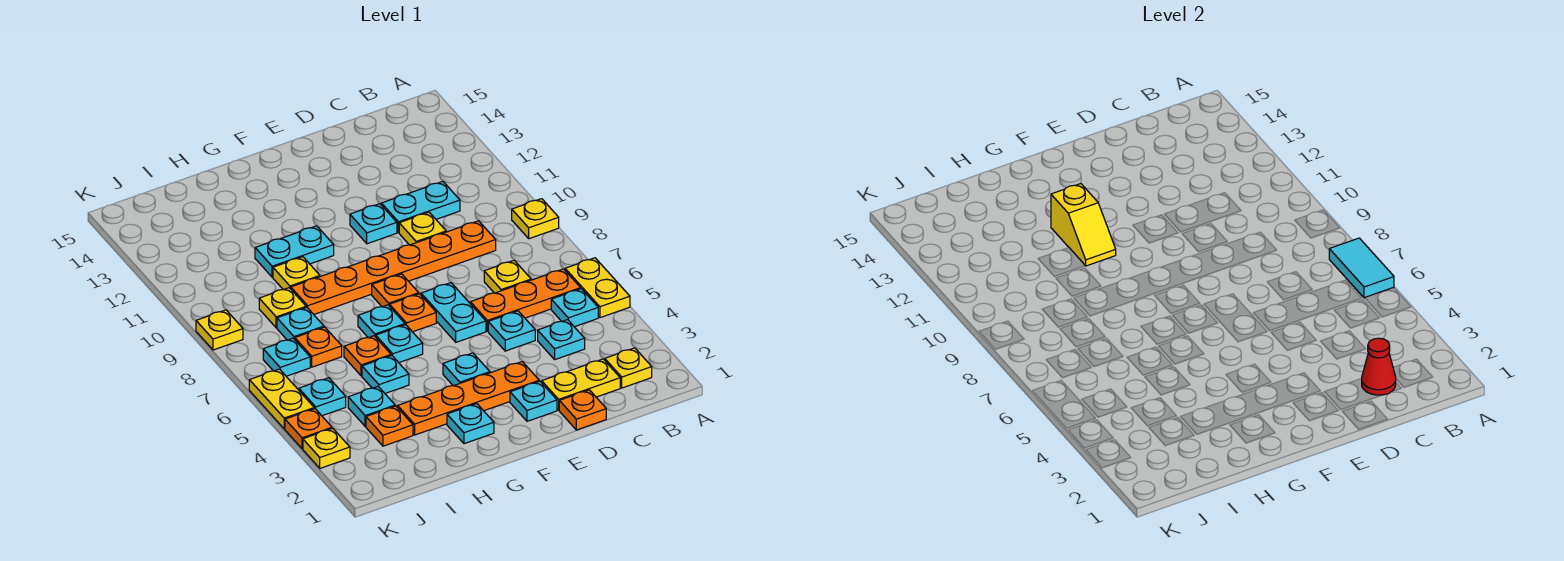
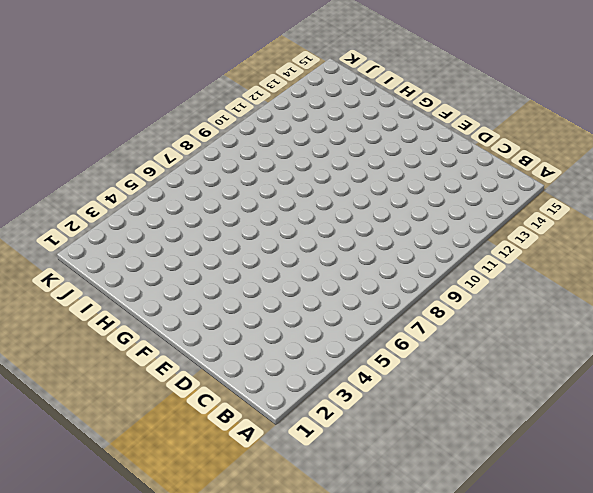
none -> yellow plate A5:A6 level 1
none -> yellow plate A9 level 1
none -> yellow plate B2 level 1
none -> cyan plate B5 level 1

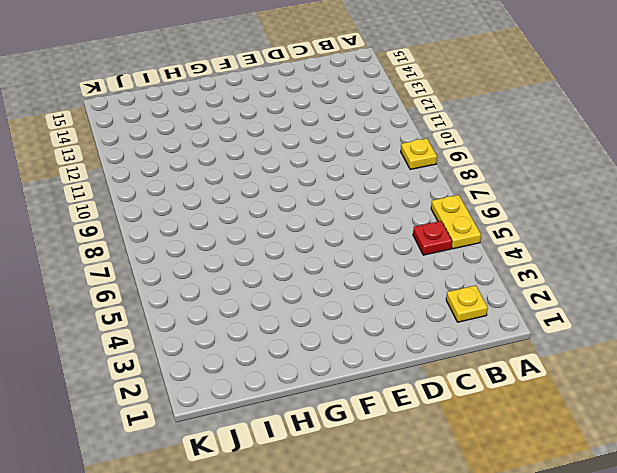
red plate B5 level 1 -> cyan plate B5 level 1
none -> orange plate B6:D6 level 1
none -> yellow plate C2:D2 level 1
none -> cyan plate C4 level 1
none -> yellow plate C7 level 1

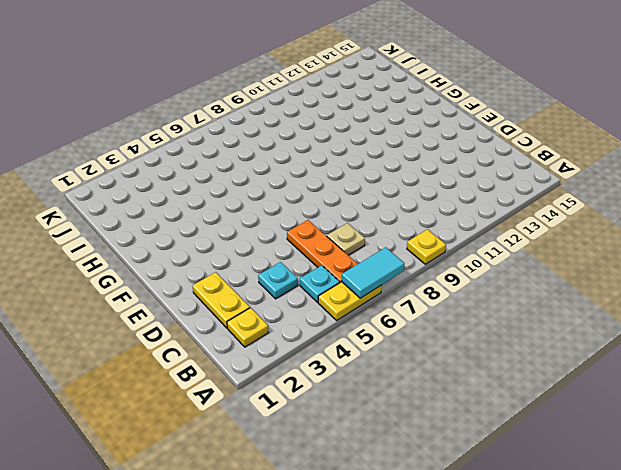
tan plate C7 level 1 -> yellow plate C7 level 1
none -> orange plate C9:H9 level 1
none -> cyan plate C11:D11 level 1
none -> orange plate D1 level 1
none -> cyan plate D5 level 1

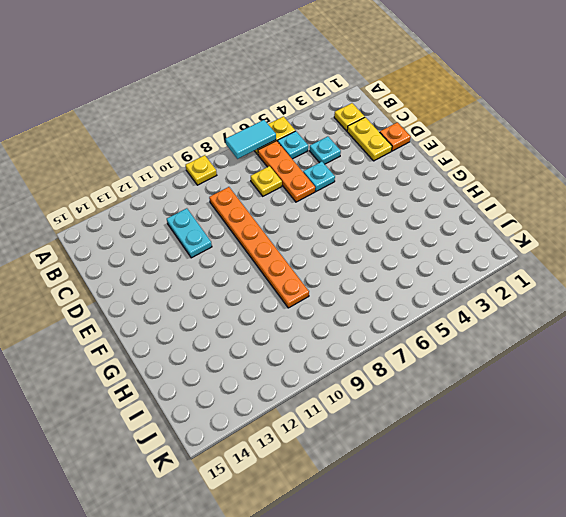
none -> yellow plate D10 level 1
none -> cyan plate E2 level 1
none -> orange plate E3:H3 level 1
none -> cyan plate E6:E7 level 1

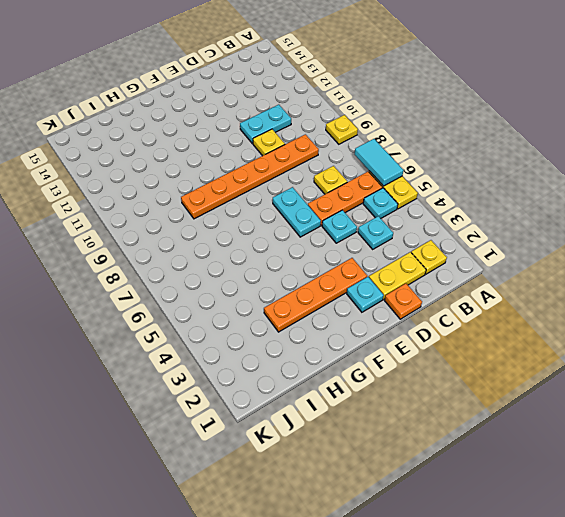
none -> cyan plate E11 level 1
none -> cyan plate F4 level 1
none -> orange plate F7 level 1
none -> orange plate F8 level 1

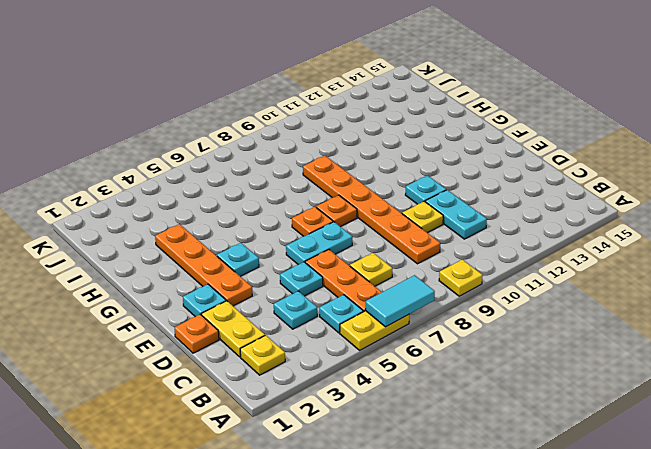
none -> cyan plate G2 level 1
none -> cyan plate G6 level 1
none -> cyan plate G7 level 1
none -> cyan plate G11:H11 level 1

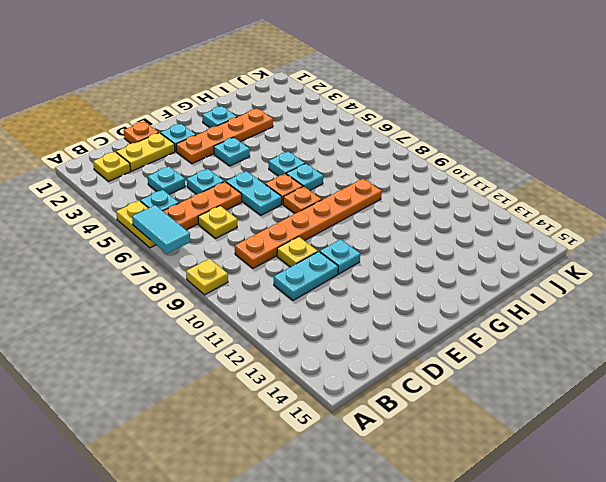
none -> cyan plate G11:H11 level 1
none -> cyan plate H5 level 1
none -> orange plate H6 level 1
none -> yellow plate H10 level 1

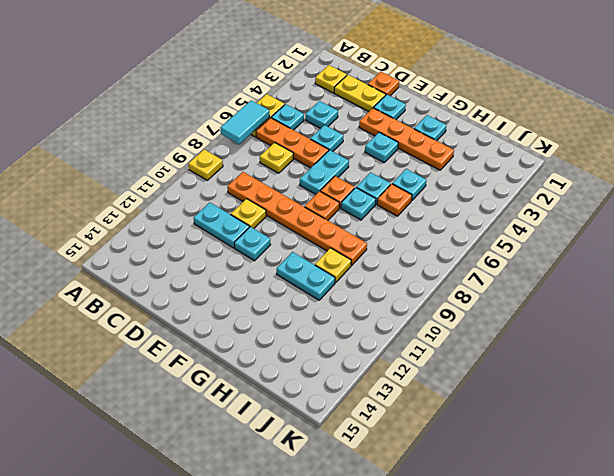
none -> orange plate I3 level 1
none -> cyan plate I4 level 1
none -> orange plate I7 level 1
none -> cyan plate I8 level 1

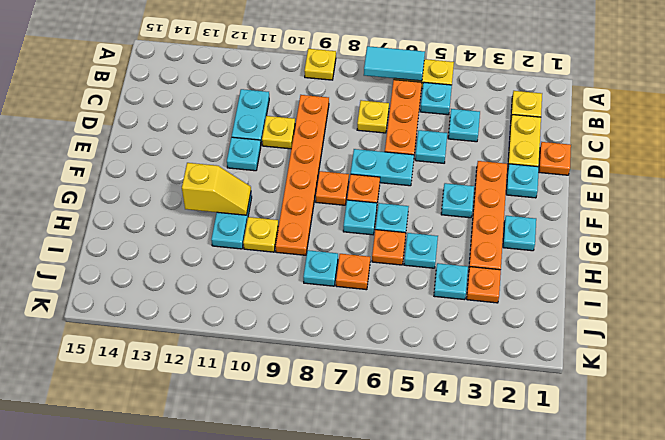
none -> yellow plate I9 level 1
none -> cyan plate J5 level 1
none -> cyan plate J7 level 1
none -> yellow plate K3 level 1

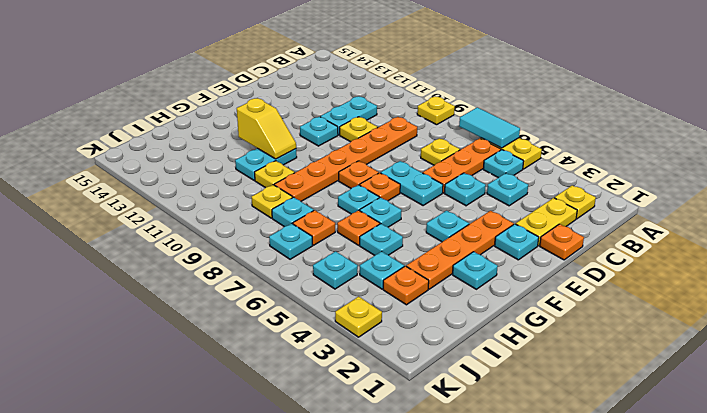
none -> orange plate K4 level 1
none -> yellow plate K5:K6 level 1
none -> yellow plate K9 level 1
none -> red cone C2 level 2

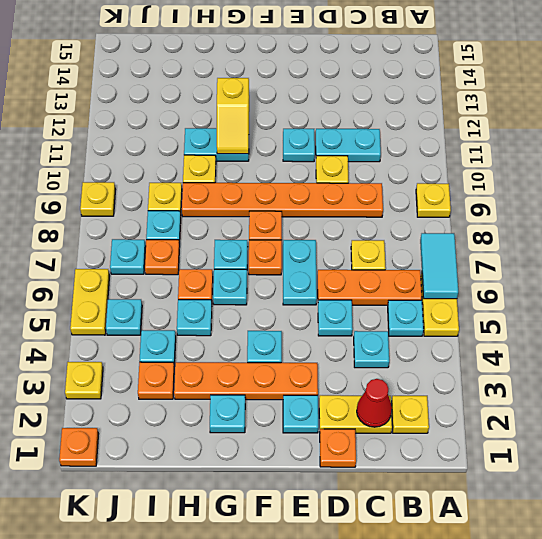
orange plate K1 level 1 -> orange plate K4 level 1

